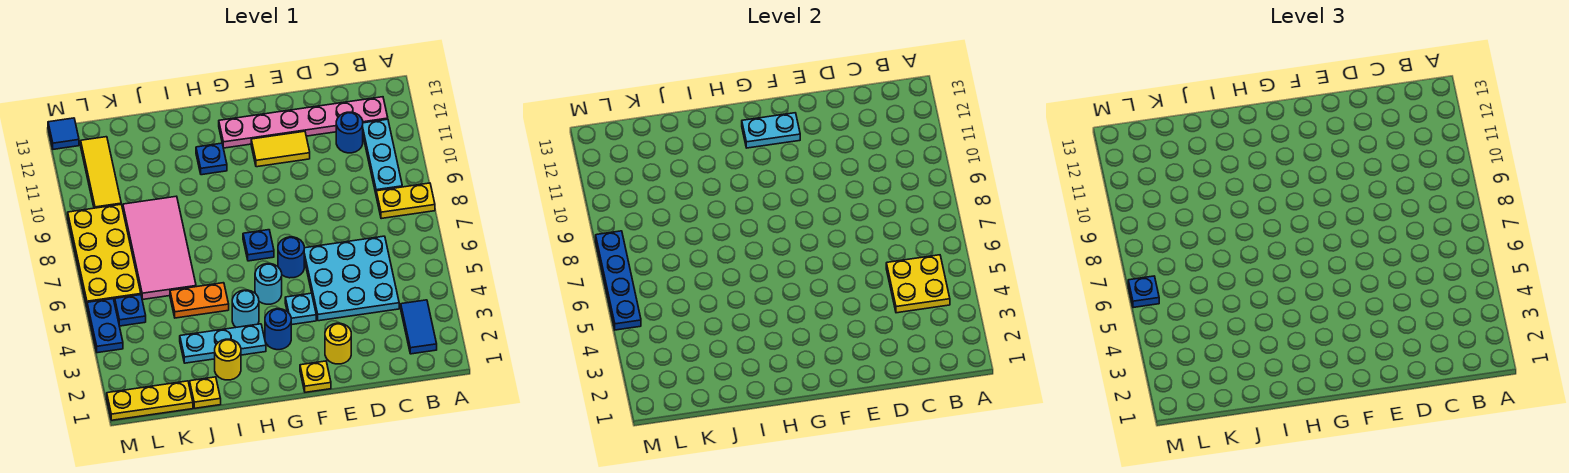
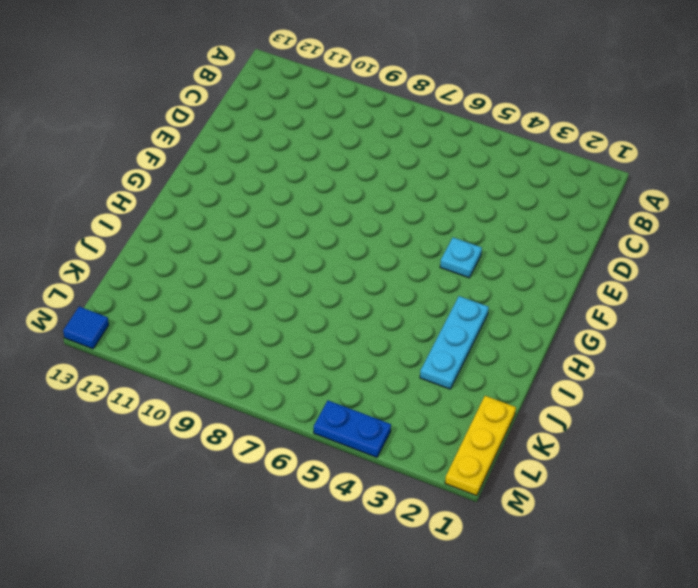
none -> yellow plate A8:B8 level 1
none -> blue tile B2:B3 level 1
none -> cyan plate B9:B11 level 1
none -> pink plate B12:G12 level 1

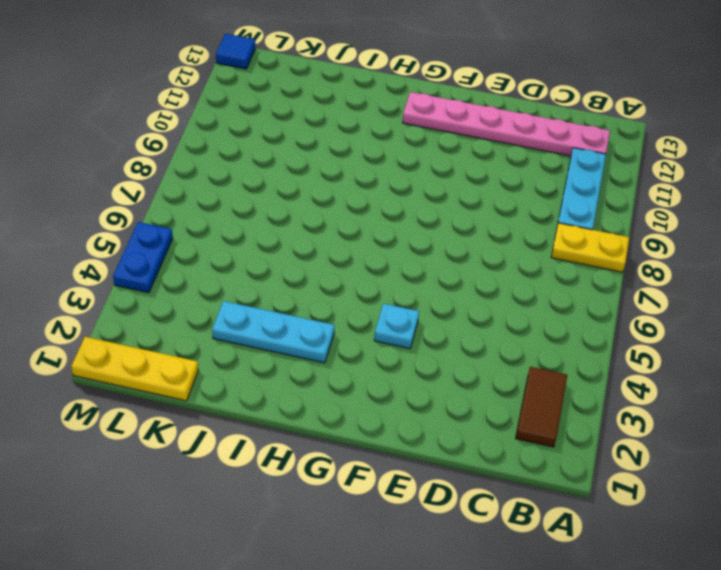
brown tile B2:B3 level 1 -> blue tile B2:B3 level 1
none -> cyan plate C4:E6 level 1
none -> blue round brick C11 level 1
none -> yellow round brick E2 level 1
none -> yellow tile E11:F11 level 1

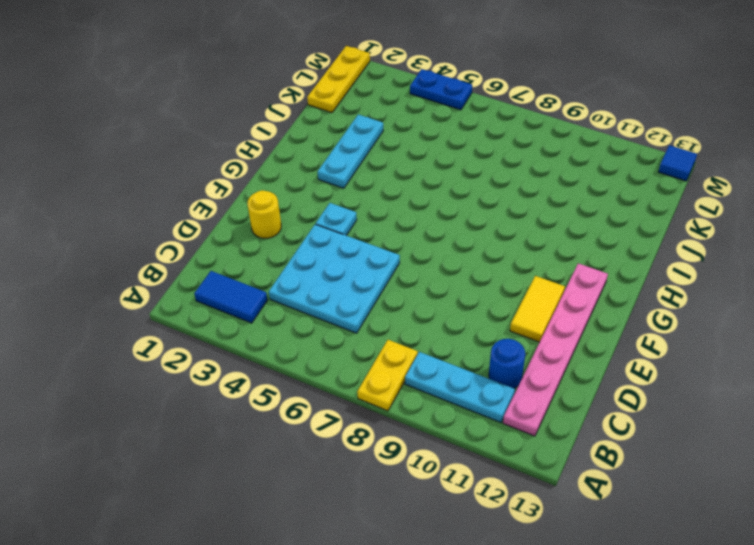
none -> yellow plate F1 level 1
none -> blue round brick F6 level 1
none -> blue round brick G3 level 1
none -> cyan round brick G5 level 1

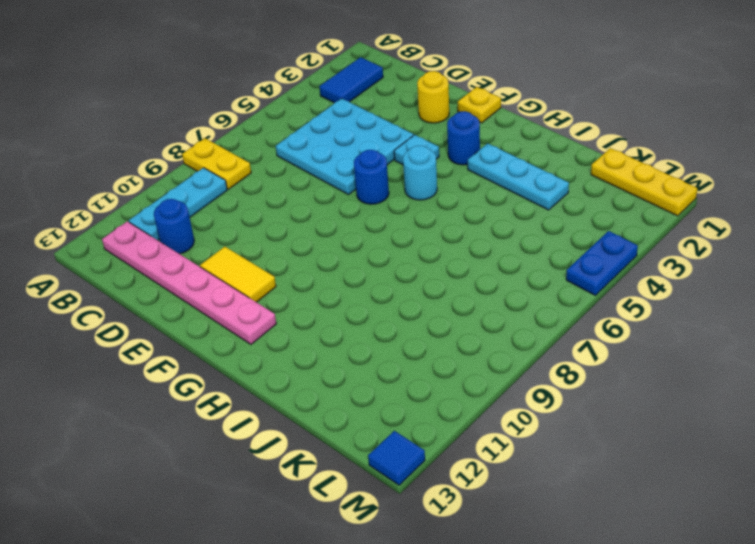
none -> blue plate G7 level 1
none -> cyan round brick H4 level 1
none -> blue plate H11 level 1
none -> yellow round brick I2 level 1

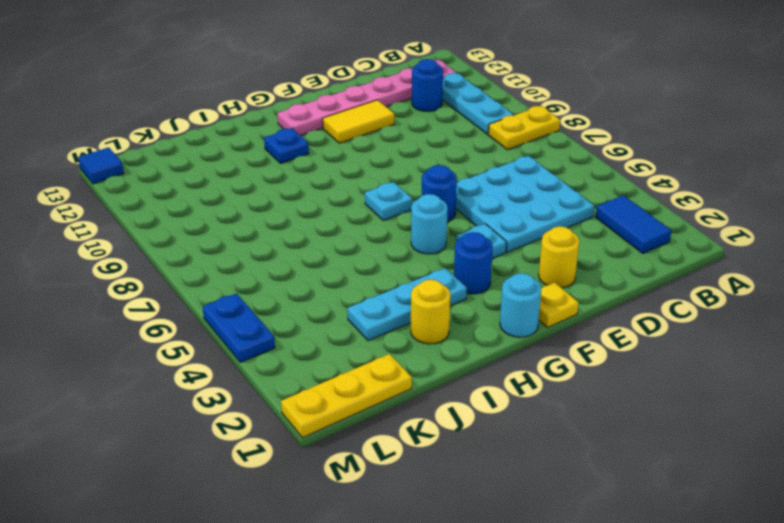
cyan round brick G1 level 1 -> cyan round brick H4 level 1
cyan plate G7 level 1 -> blue plate G7 level 1
none -> orange plate I5:J5 level 1
none -> yellow plate J1 level 1
none -> pink tile J6:K9 level 1
none -> blue plate L5 level 1

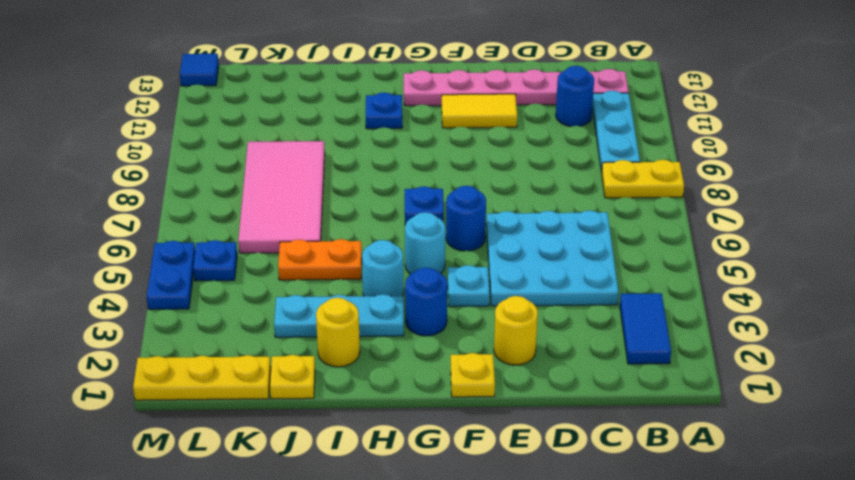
none -> yellow plate L6:M9 level 1
none -> yellow tile L10:L12 level 1
none -> yellow plate B4:C5 level 2
none -> cyan plate F12:G12 level 2

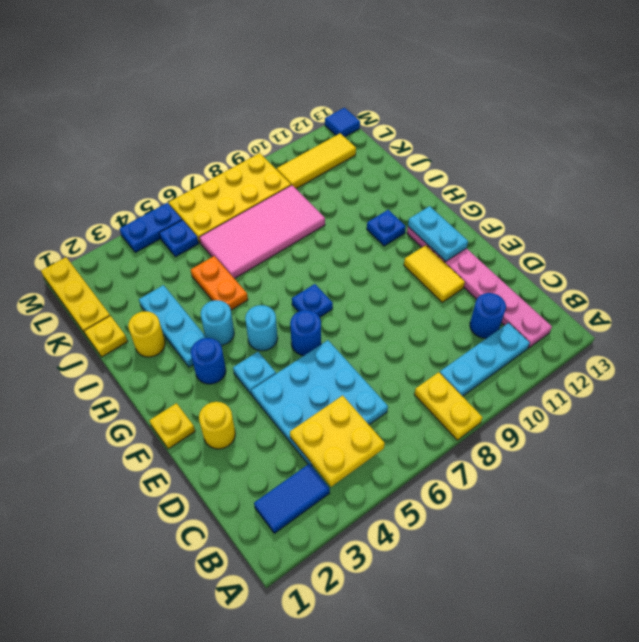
none -> blue plate M5:M8 level 2
none -> blue plate M6 level 3

